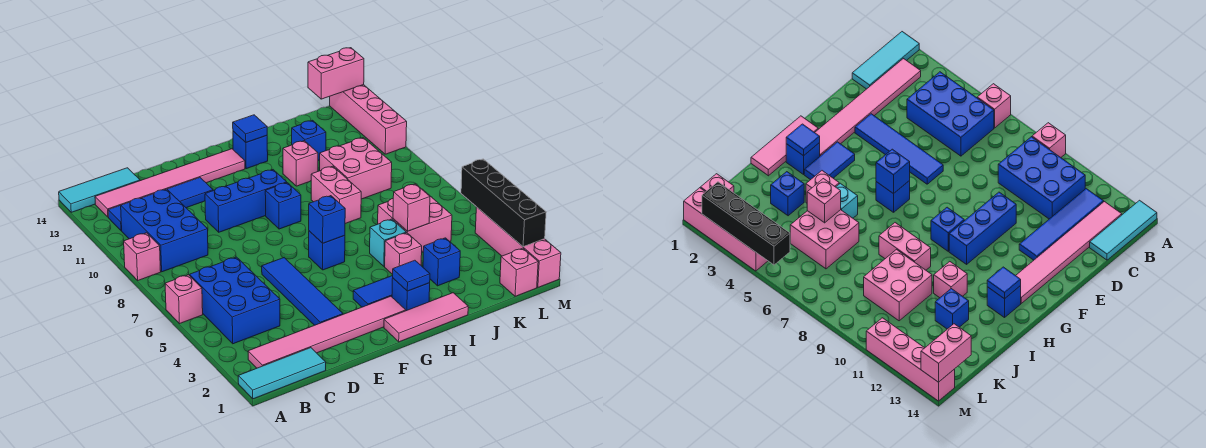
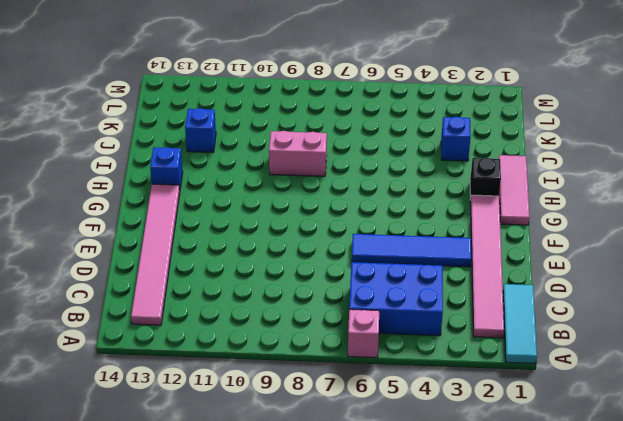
black brick H2 level 1 -> blue brick H2 level 1
none -> pink brick A9 level 1
none -> cyan tile A14:C14 level 1
none -> blue brick B9:C11 level 1
none -> blue tile B12:E12 level 1

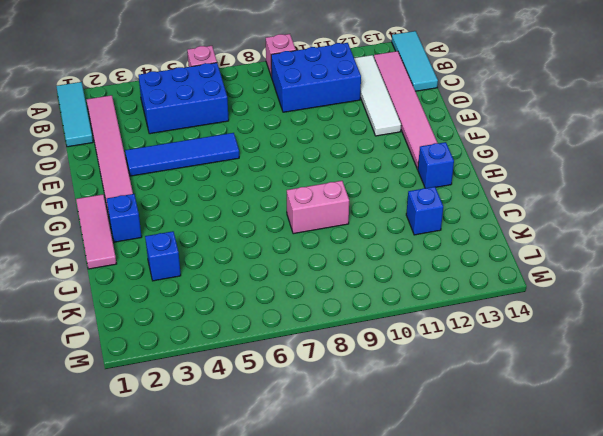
white tile B12:E12 level 1 -> blue tile B12:E12 level 1
none -> blue brick E10:G10 level 1
none -> blue tile G3:H3 level 1
none -> blue brick G6 level 1
none -> blue brick G9 level 1

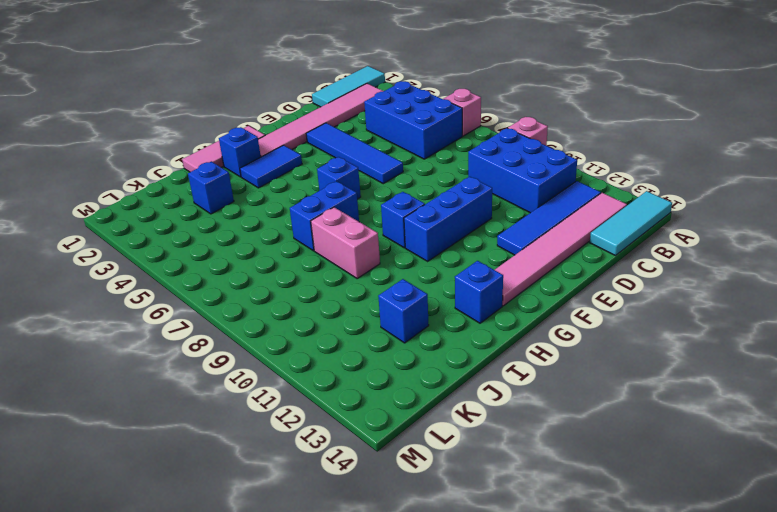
blue brick H7:I7 level 1 -> none
none -> pink brick I4 level 1
none -> cyan brick I5 level 1
none -> pink brick I11 level 1
none -> pink brick J5:K6 level 1

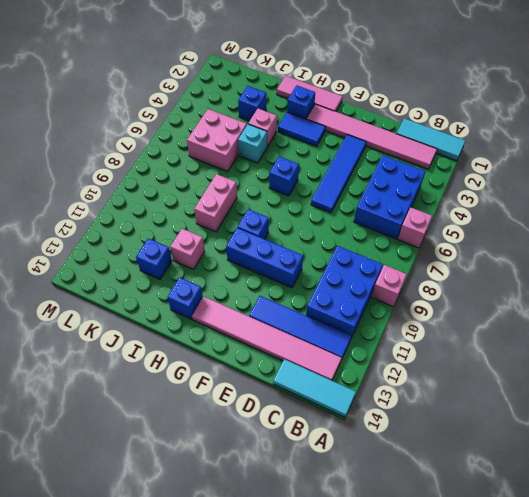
none -> pink brick J9:K10 level 1
none -> pink brick L1 level 1
none -> pink brick M1:M4 level 1
none -> pink brick M11:M14 level 1

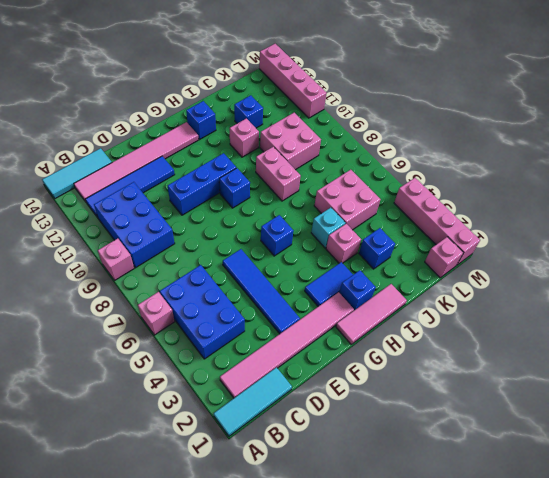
none -> blue brick G6 level 2
none -> blue tile H2 level 2
none -> blue tile H13 level 2
none -> pink brick J5 level 2

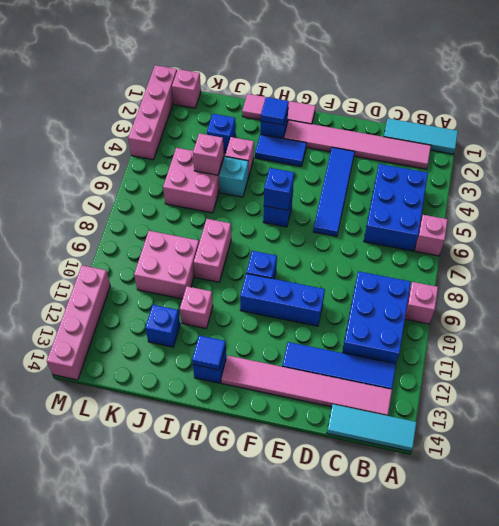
none -> pink brick L14:M14 level 2
none -> black brick M2:M5 level 2

